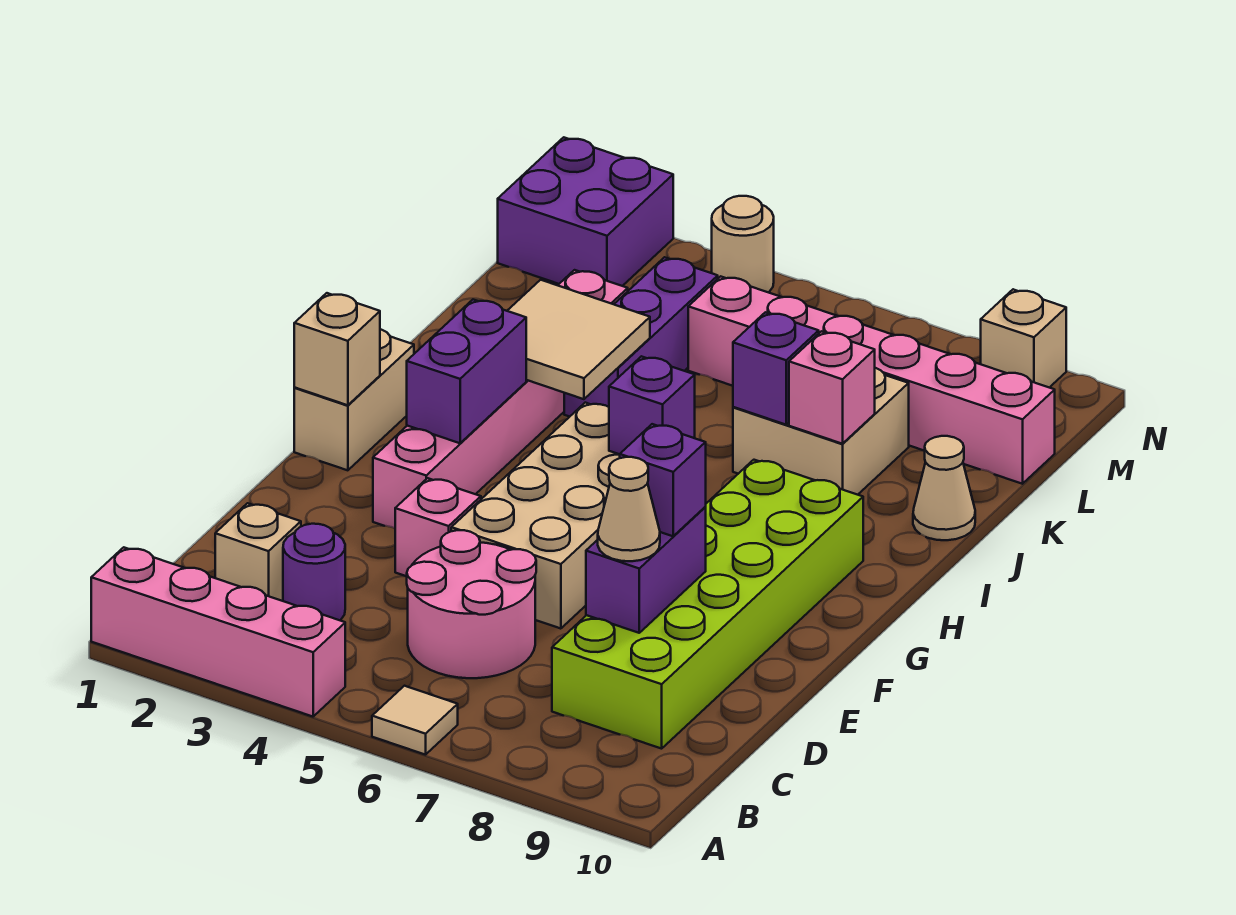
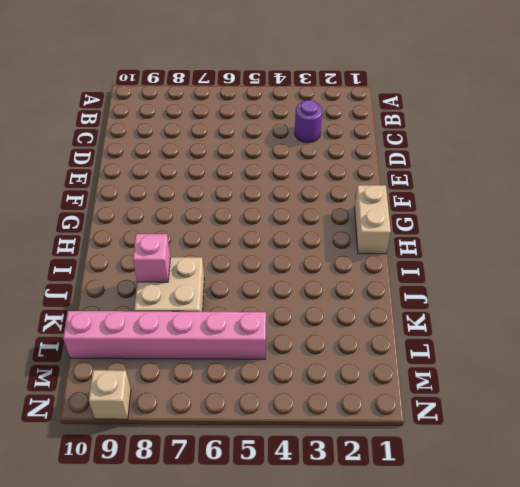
none -> pink brick A1:A4 level 1
none -> tan tile A6 level 1
none -> tan brick C2 level 1

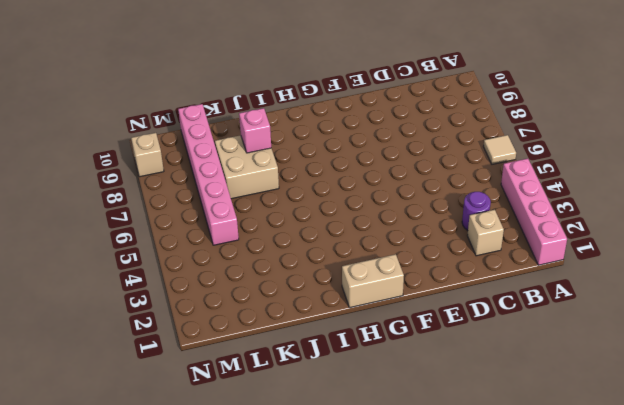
none -> pink round brick C5:D6 level 1
none -> lime brick C8:H9 level 1
none -> pink brick E4 level 1

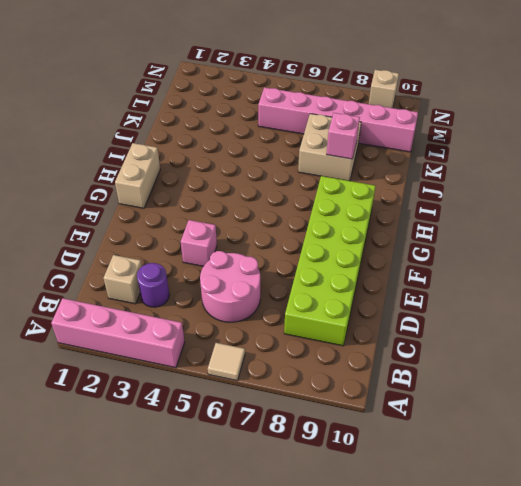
none -> tan brick E5:H6 level 1
none -> pink brick F3:K3 level 1
none -> purple brick J4:L4 level 1

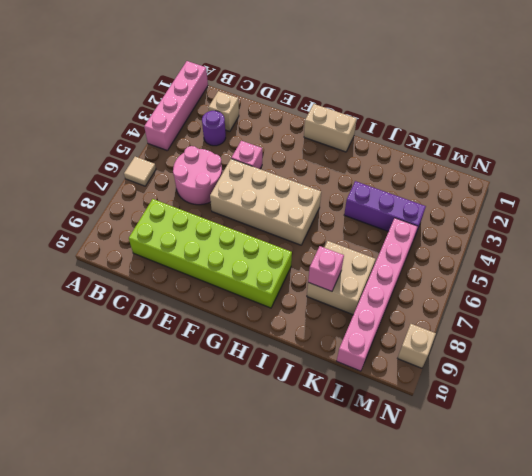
none -> pink brick F3:K3 level 1
none -> tan cone J10 level 1
none -> purple brick M1:N2 level 1

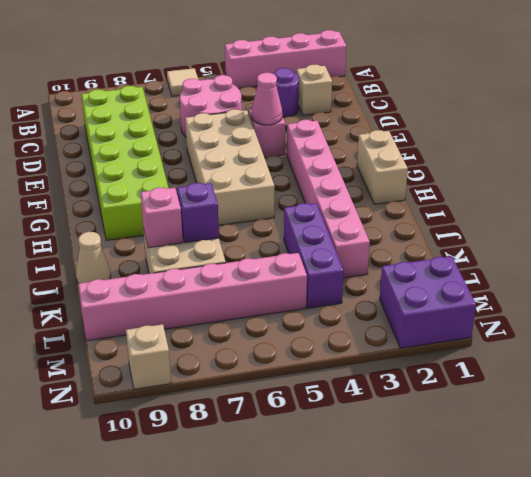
pink cone E4 level 2 -> none
none -> tan round brick N4 level 1
none -> purple brick D8:E8 level 2
none -> tan brick G1 level 2

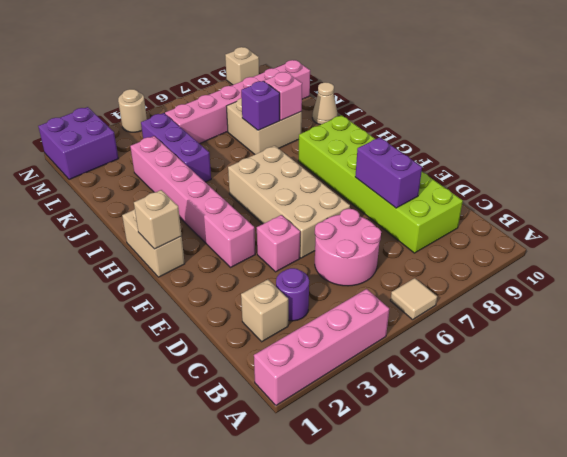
none -> purple brick G3:H3 level 2
none -> purple brick H6 level 2
none -> tan tile I3:J4 level 2

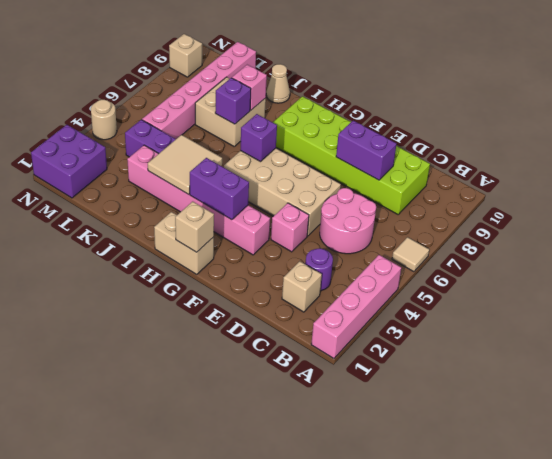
none -> tan cone D8 level 3
none -> purple brick E8 level 3

